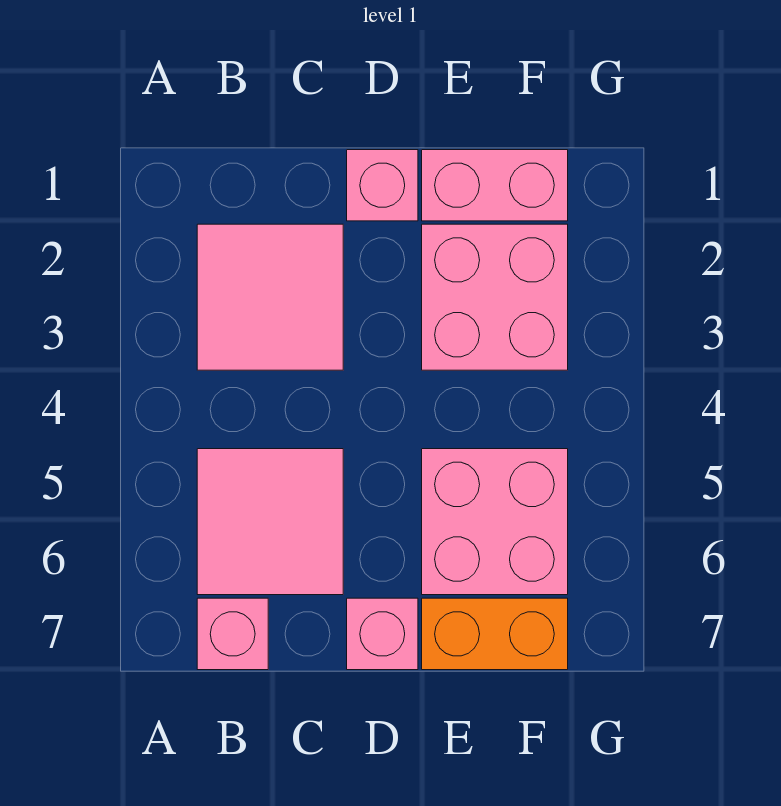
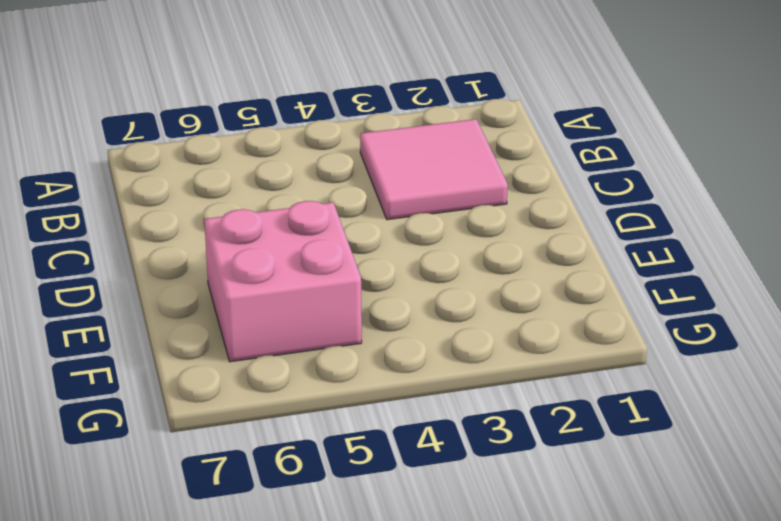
none -> pink tile B5:C6 level 1
none -> pink brick B7 level 1

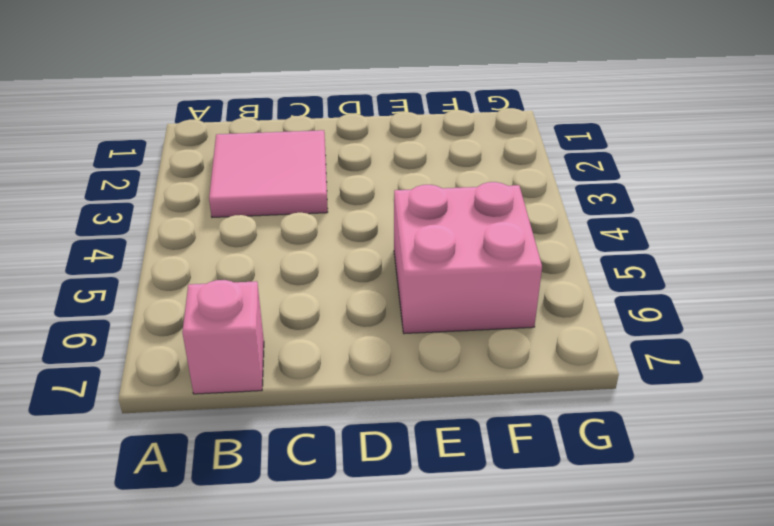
none -> pink tile B5:C6 level 1
none -> pink brick D1 level 1

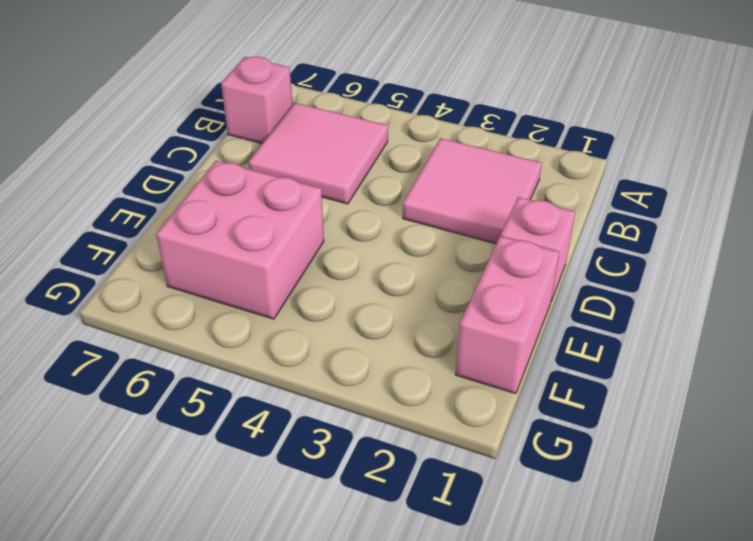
none -> pink brick D7 level 1
none -> pink brick E2:F3 level 1

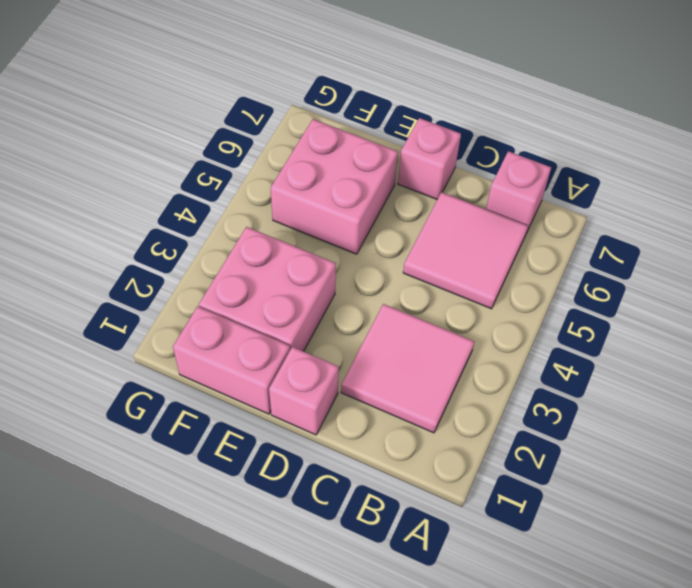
none -> orange brick E7:F7 level 1

